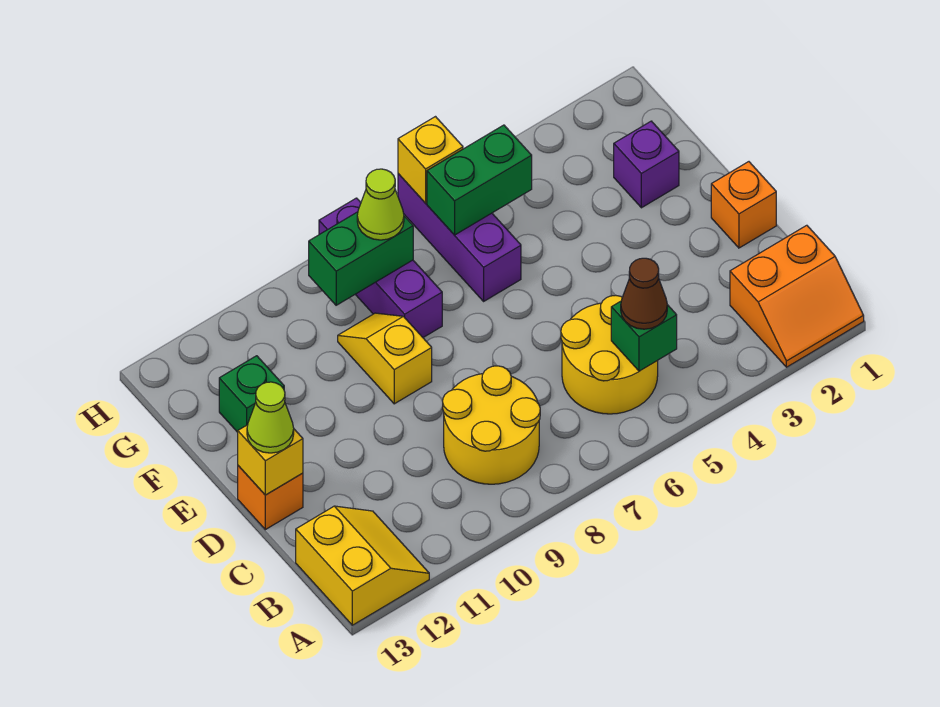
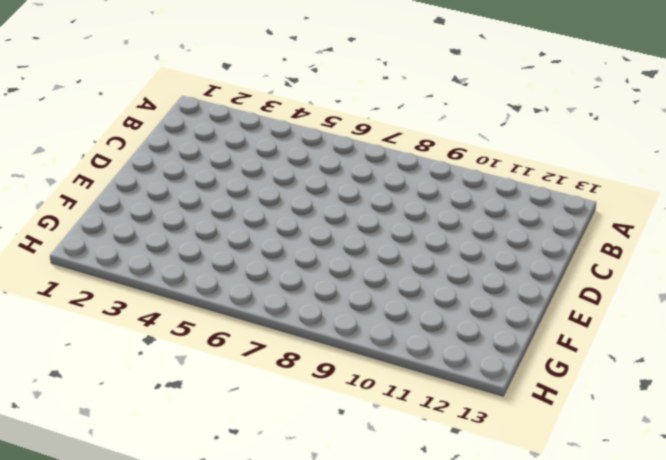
none -> orange slope A1:B2 level 1 top B
none -> yellow slope A12:B13 level 1 top 13
none -> yellow round brick B5:C6 level 1

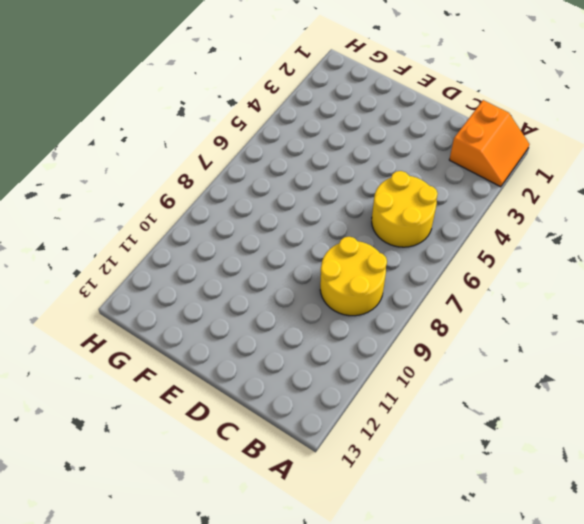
none -> yellow slope A12:B13 level 1 top 13
none -> orange brick D1 level 1
none -> orange brick D13 level 1

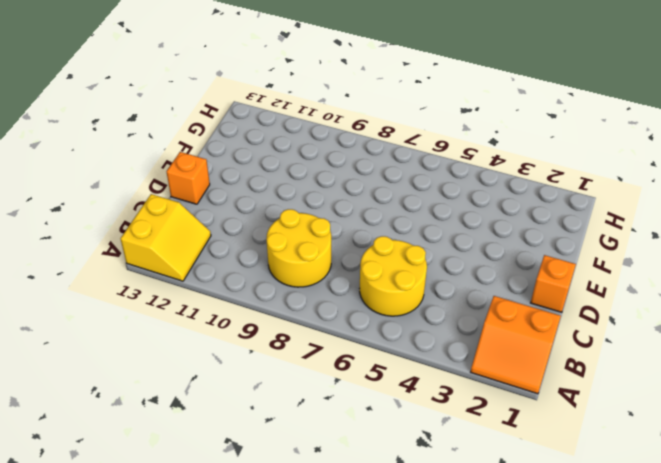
none -> yellow slope E9:F9 level 1 top E
none -> purple brick F2 level 1
none -> purple brick F6:H6 level 1

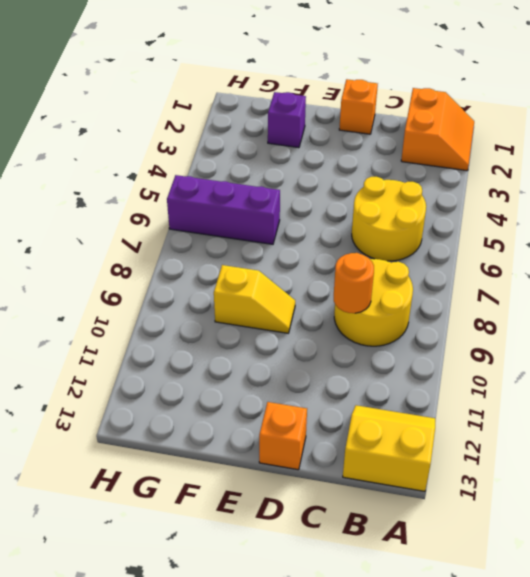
orange round brick C9 level 2 -> none
yellow slope E9:F9 level 1 top F -> yellow slope E9:F9 level 1 top E
none -> purple brick F8:H8 level 1
none -> green brick F12 level 1
none -> green brick B5 level 2

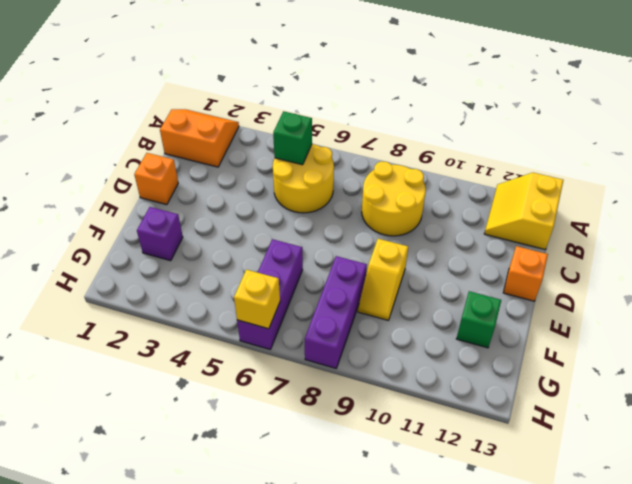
none -> yellow brick D13 level 2
none -> green brick G5:G6 level 2
none -> green brick G8:G9 level 2

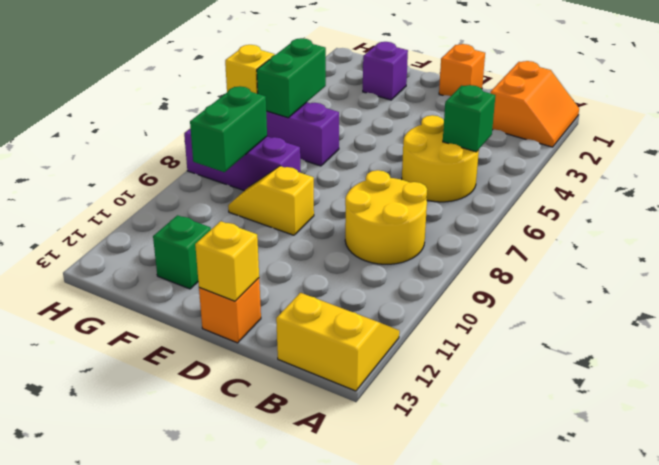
none -> brown cone B5 level 3
none -> lime cone D13 level 3
none -> lime cone G8 level 3

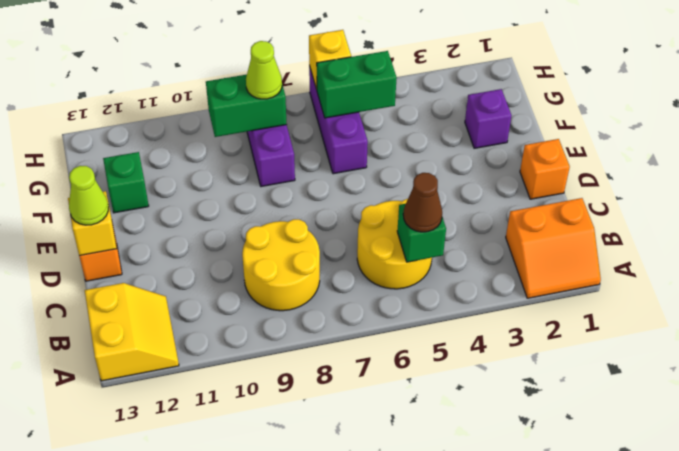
none -> yellow slope E9:F9 level 1 top E

